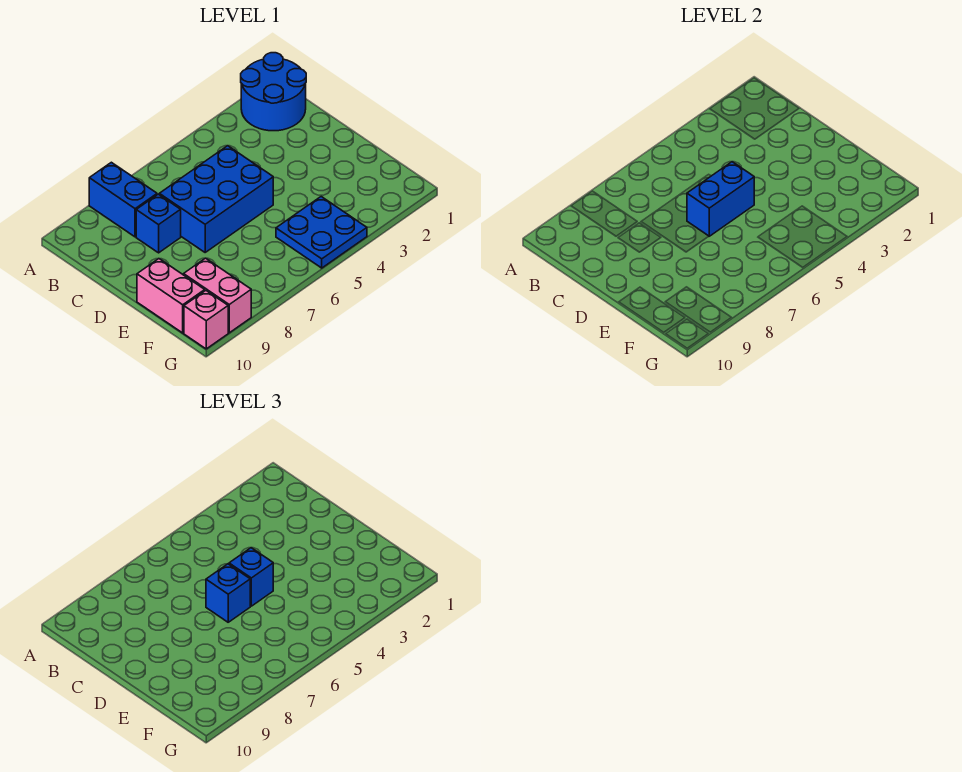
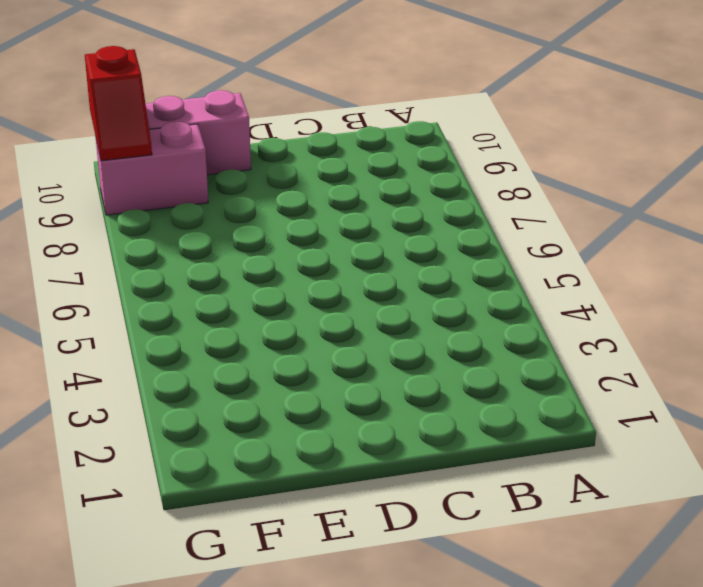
red slope G9:G10 level 2 top 10 -> none
none -> blue round brick A1:B2 level 1
none -> blue brick A8:B8 level 1

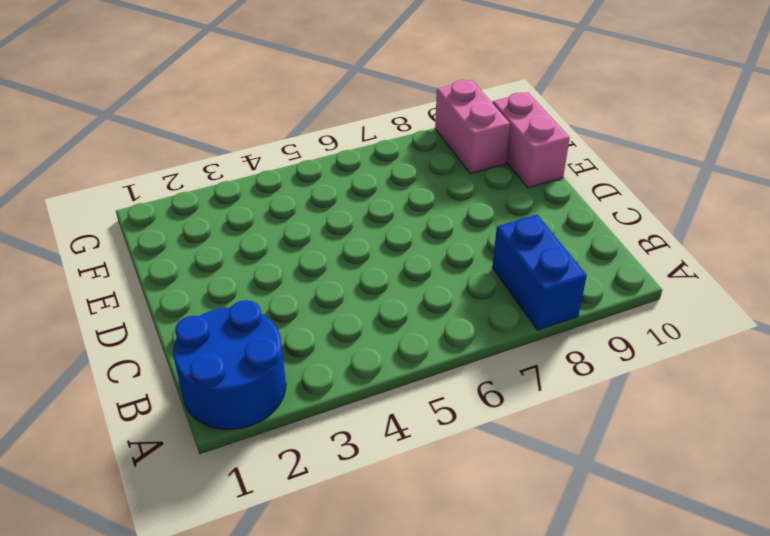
none -> blue brick C5:D7 level 1
none -> blue brick C8 level 1

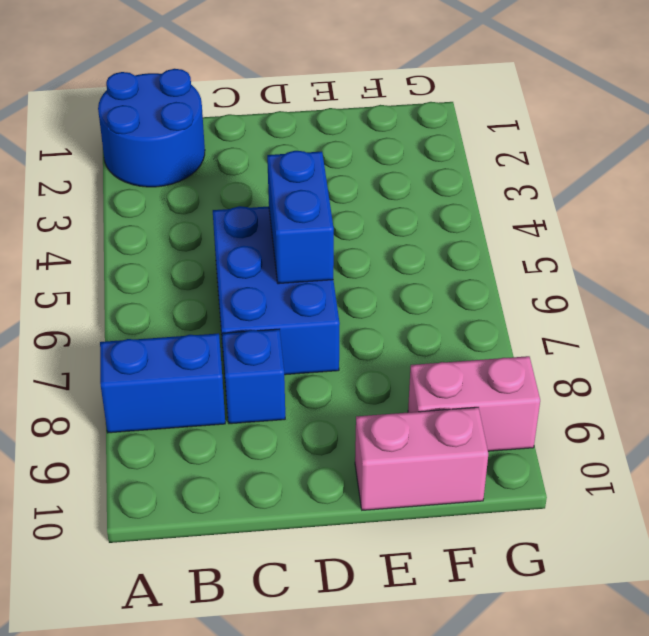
none -> blue plate F4:G5 level 1
none -> pink brick G10 level 1

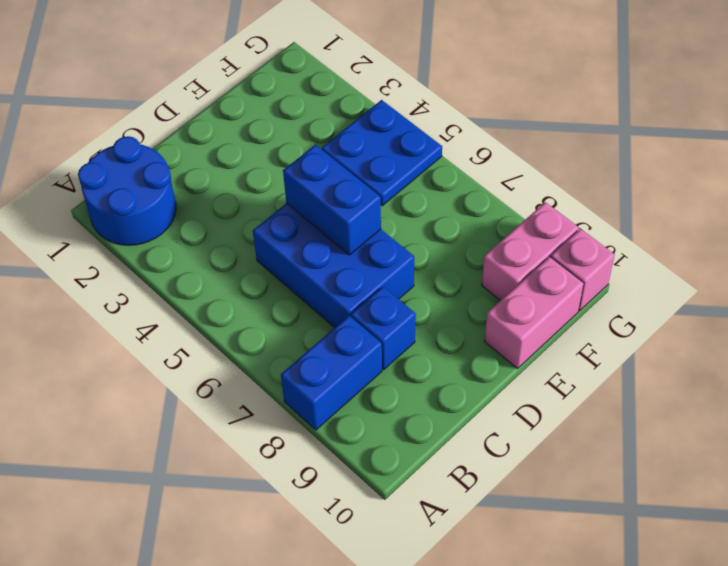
none -> blue brick D5 level 3
none -> blue brick D6 level 3

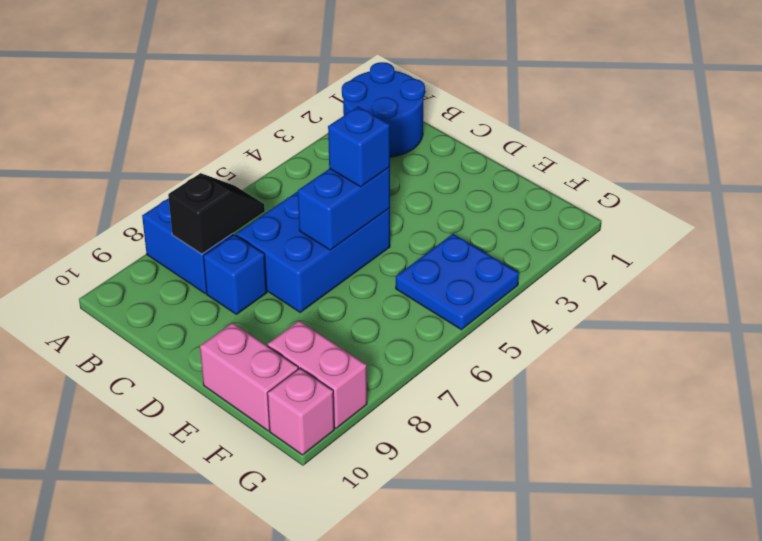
black slope B7:B8 level 2 top 8 -> none
none -> blue brick D6 level 3

